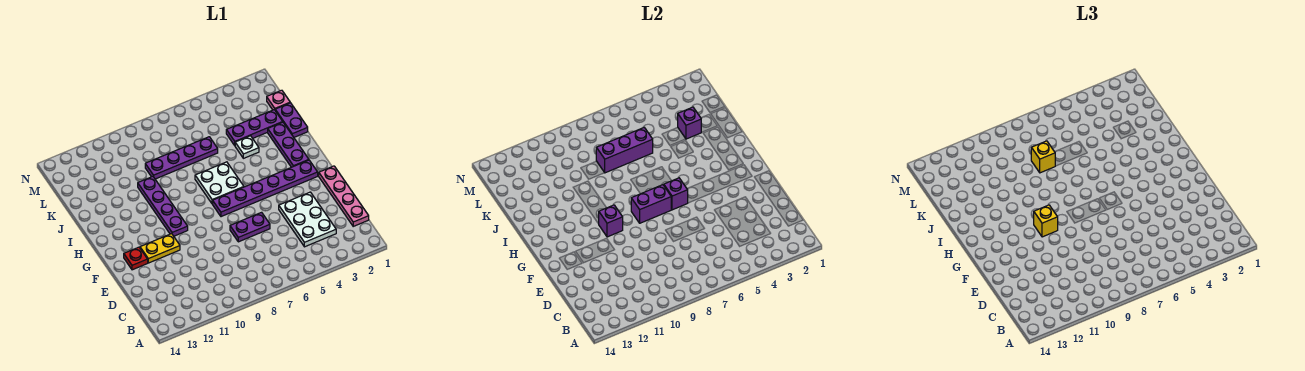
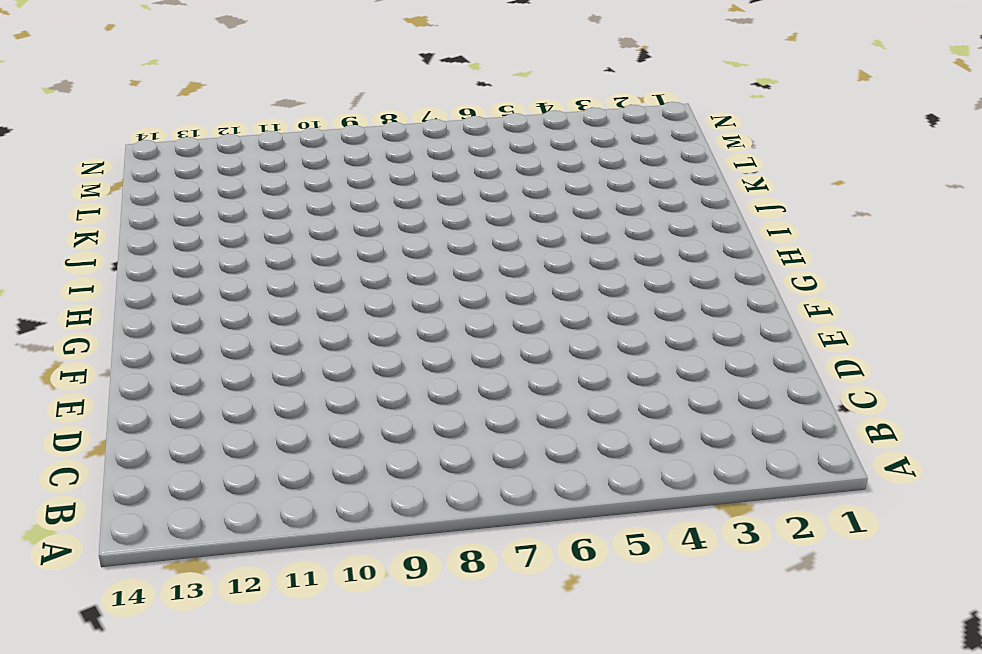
none -> pink plate C1:F1 level 1
none -> white plate C3:E4 level 1
none -> purple plate E6:E7 level 1

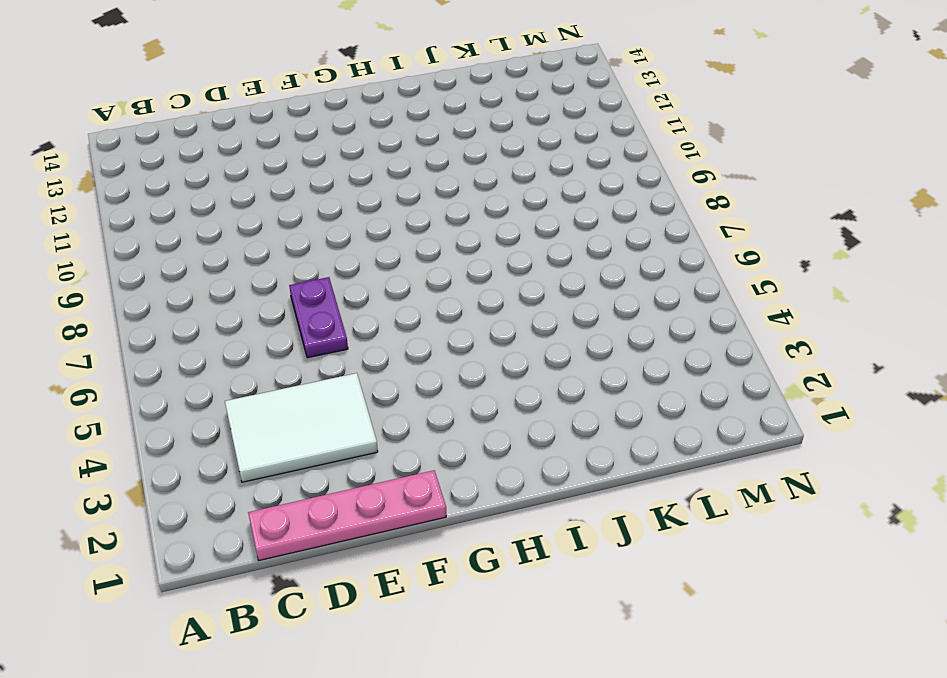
white tile C3:E4 level 1 -> white plate C3:E4 level 1
none -> yellow plate F11:F12 level 1
none -> red plate F13 level 1
none -> purple plate G2:G7 level 1

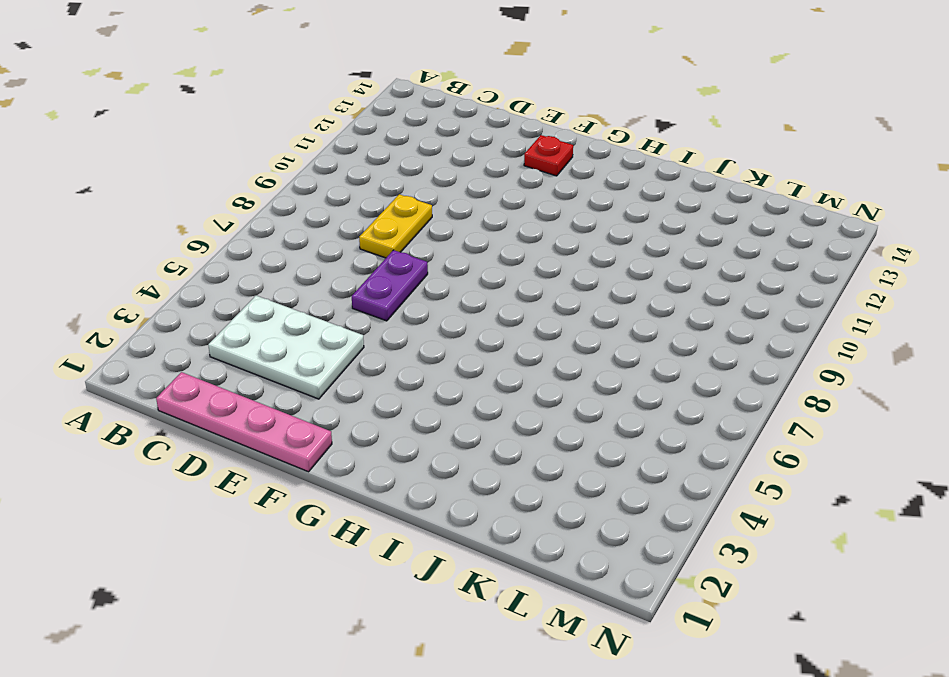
yellow plate D8:D9 level 1 -> yellow plate F11:F12 level 1
none -> purple plate G2:G7 level 1
none -> purple plate G10:J10 level 1
none -> purple plate H2:J2 level 1

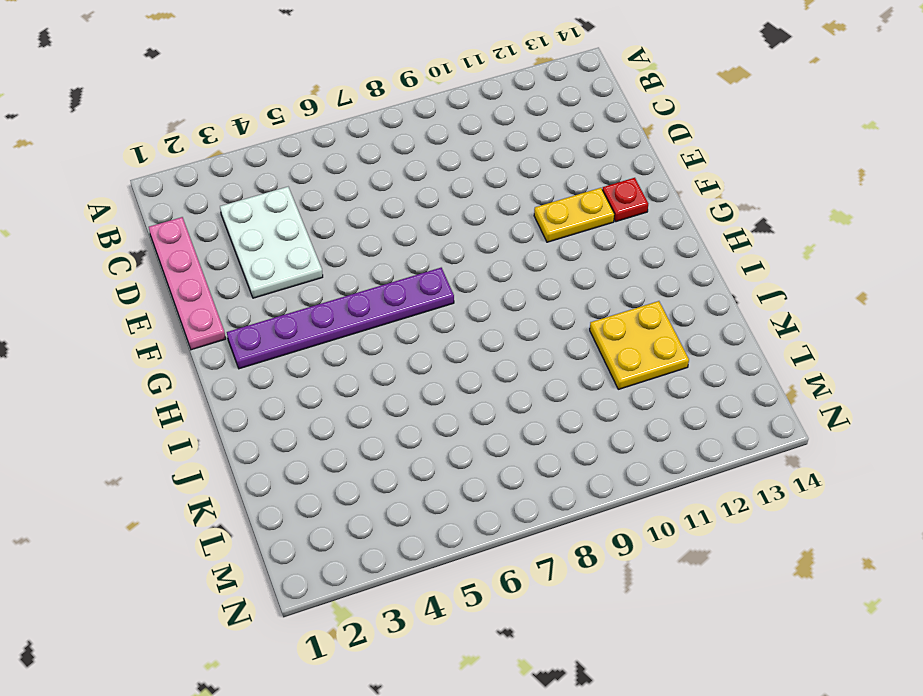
yellow plate J11:K12 level 1 -> none
none -> purple plate E6:E7 level 1
none -> purple plate G10:J10 level 1
none -> purple plate H2:J2 level 1

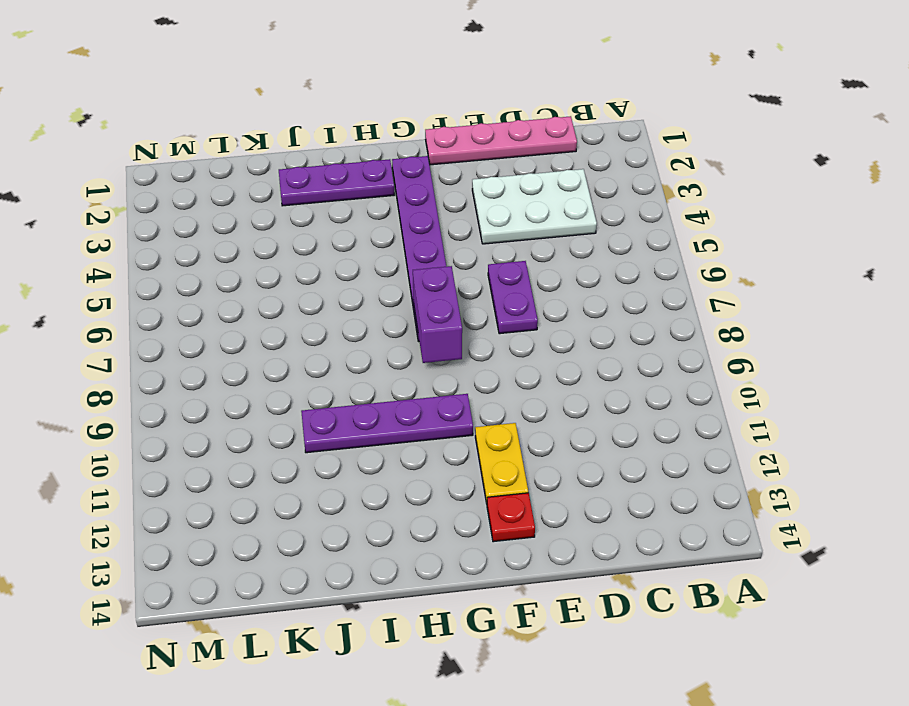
none -> white plate H6:I7 level 1
none -> purple plate J1:K1 level 1
none -> white plate J4 level 1

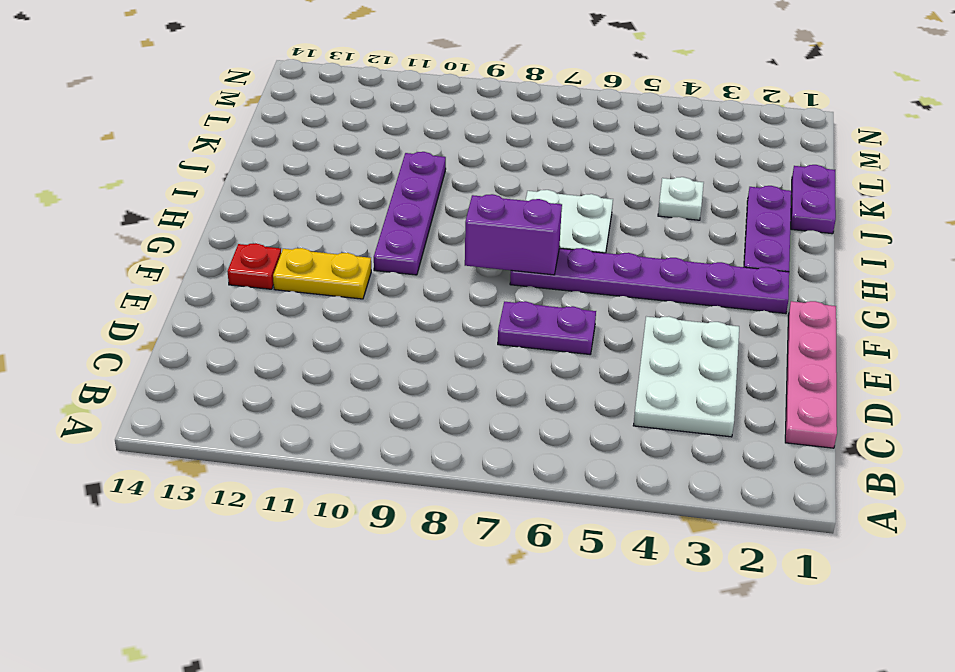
none -> purple plate K2:K4 level 1
none -> purple plate K6:K9 level 1
none -> pink plate L1 level 1

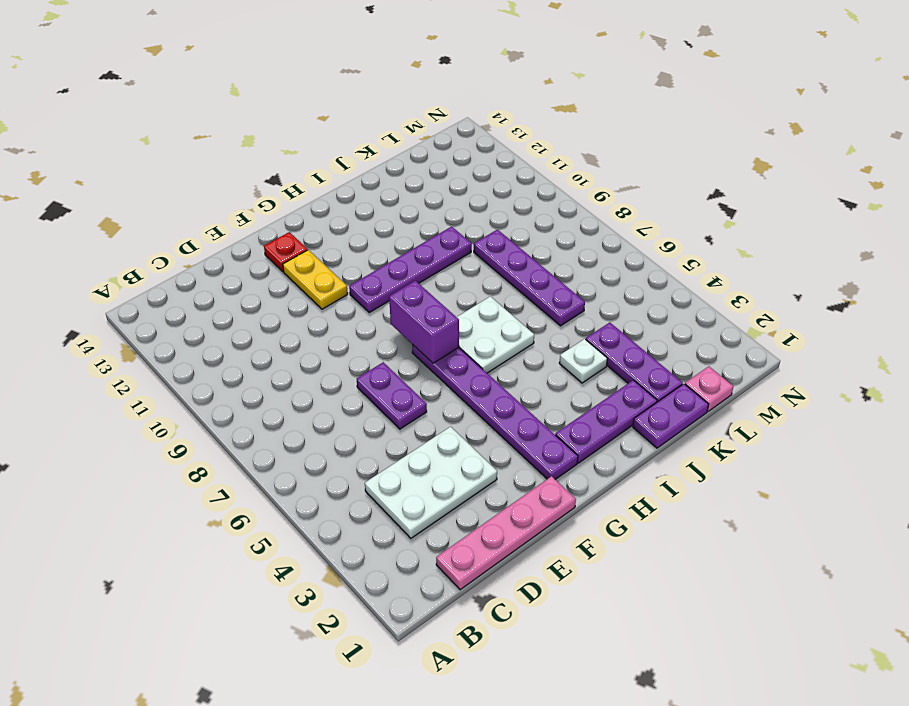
none -> purple brick G6 level 2
none -> purple brick G10 level 2
none -> purple brick K3 level 2

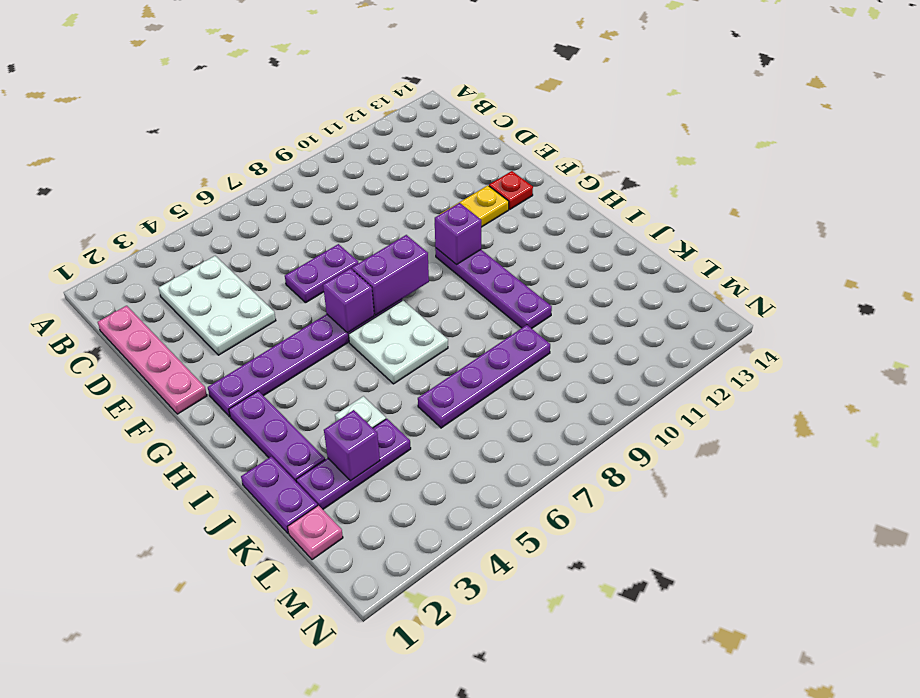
none -> purple brick K6:K8 level 2
none -> yellow brick G10 level 3
none -> yellow brick K8 level 3

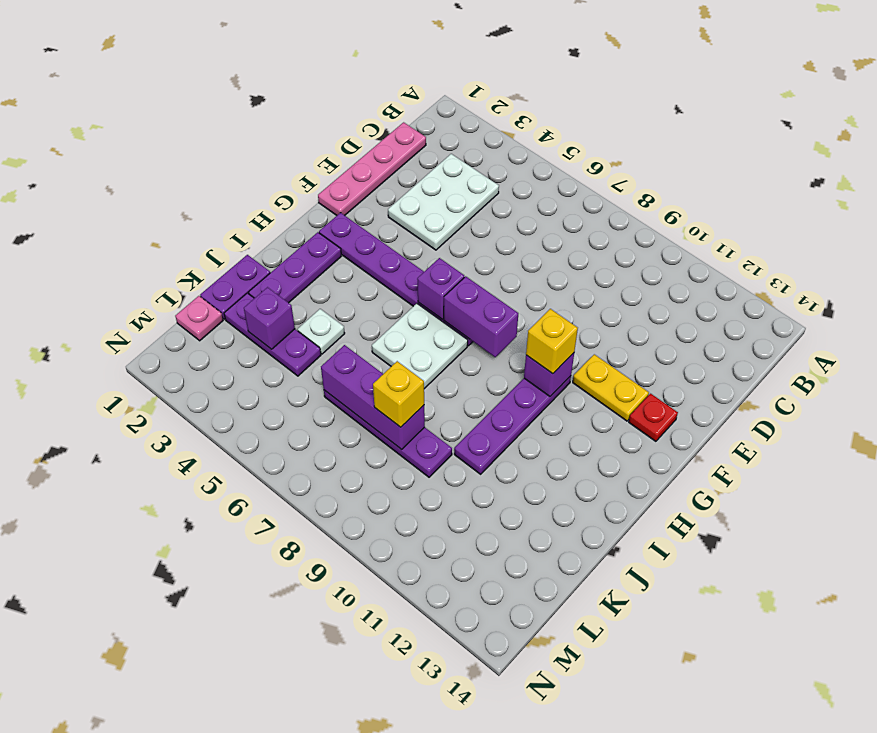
none -> purple plate E6:E7 level 1

